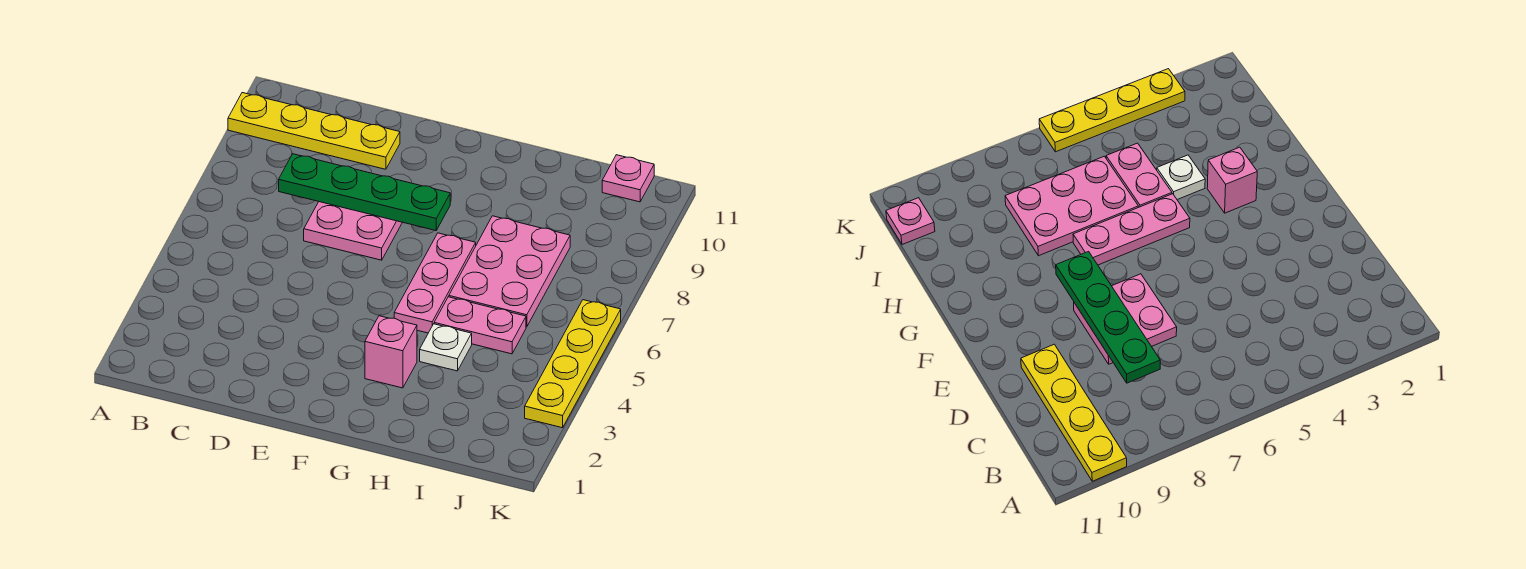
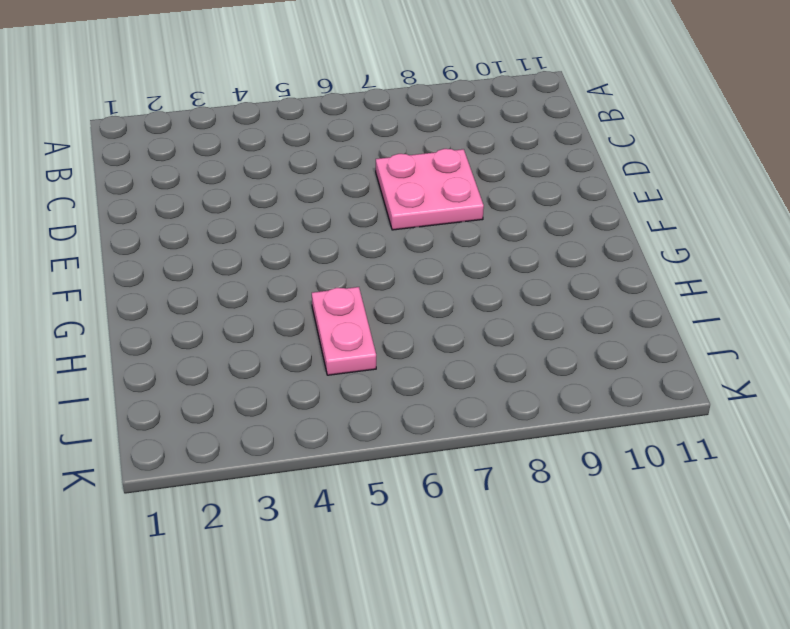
none -> yellow plate A10:D10 level 1
none -> pink brick G3 level 1

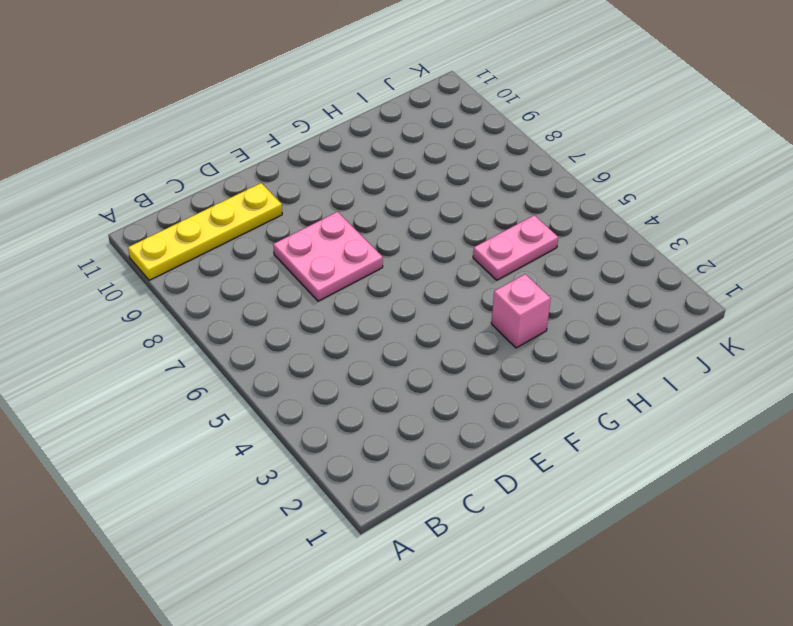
none -> pink plate G5:G7 level 1
none -> white plate H4 level 1

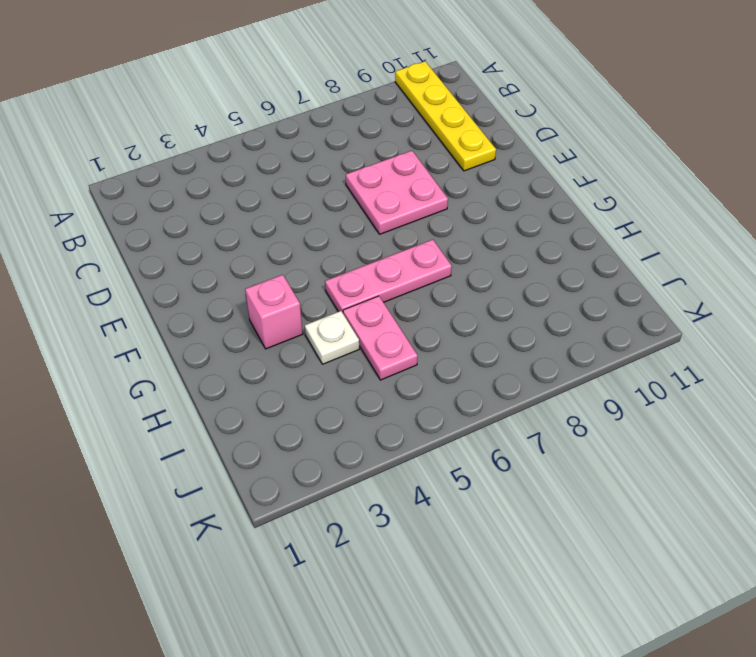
none -> pink plate H6:I8 level 1
none -> pink plate J11 level 1

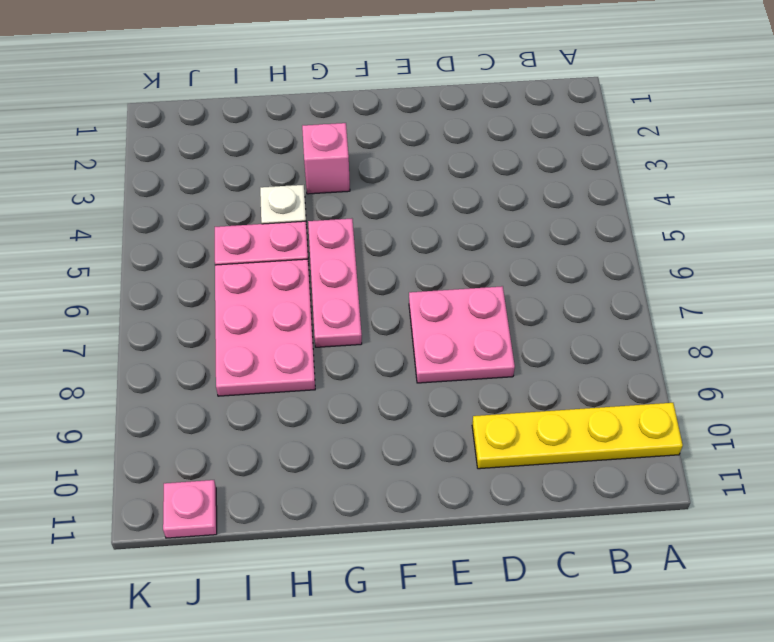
none -> yellow plate K3:K6 level 1
none -> green plate C8:F8 level 2

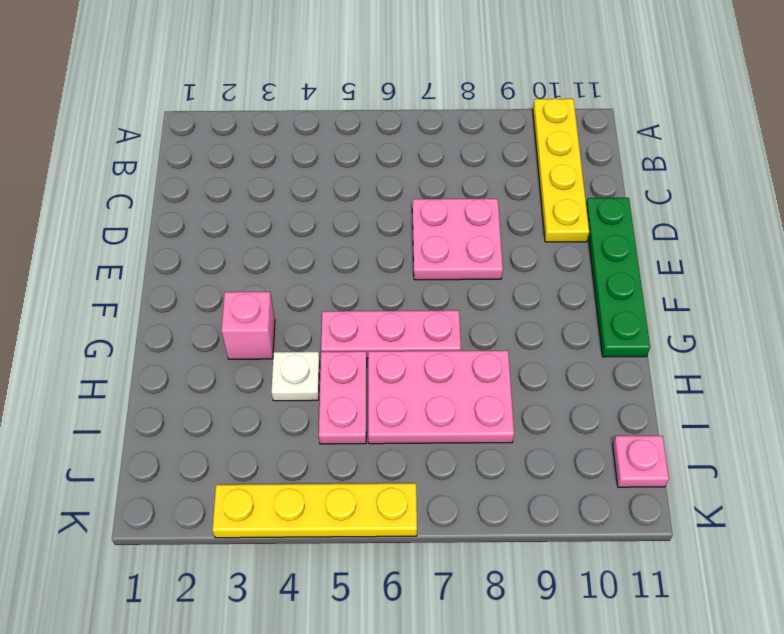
green plate D11:G11 level 1 -> green plate C8:F8 level 2

